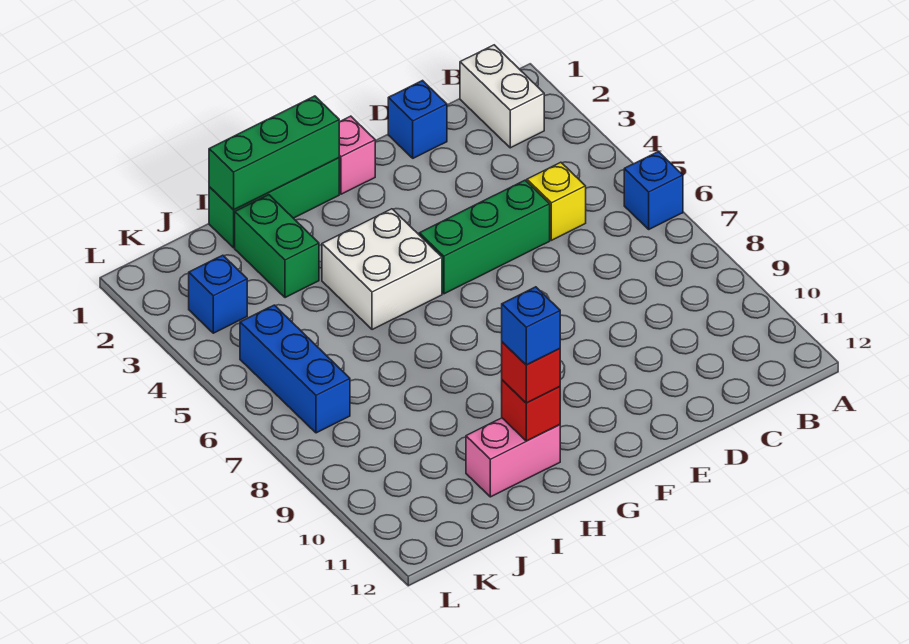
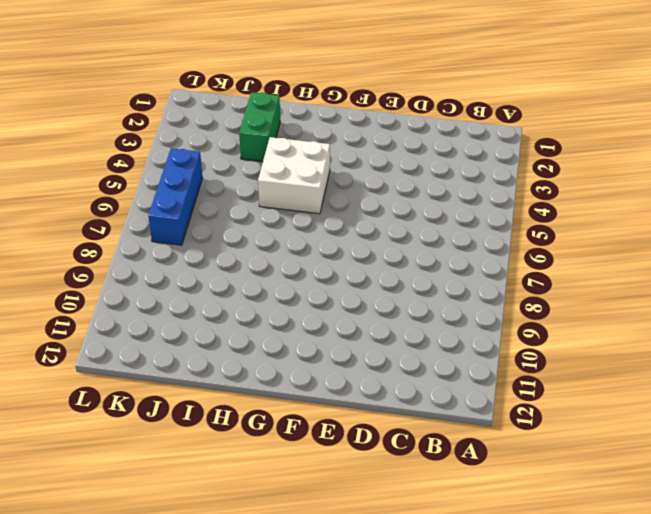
none -> blue brick A6 level 1
none -> white brick B1:B2 level 1
none -> yellow brick C5 level 1

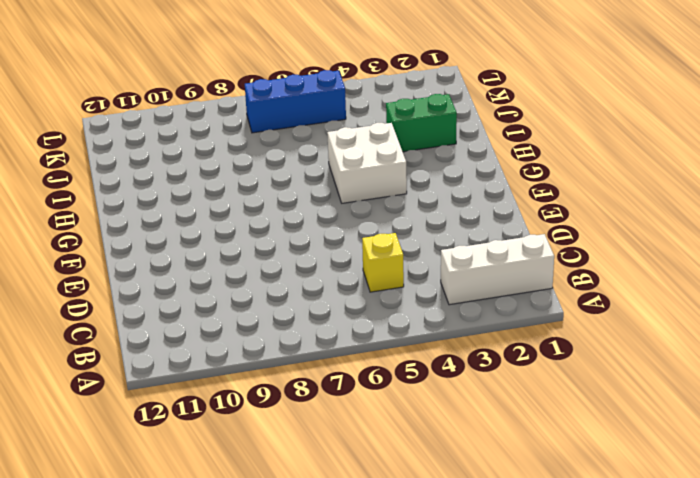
white brick B1:B3 level 1 -> white brick B1:B2 level 1
none -> blue brick A6 level 1
none -> blue brick D1 level 1
none -> green brick D5:F5 level 1

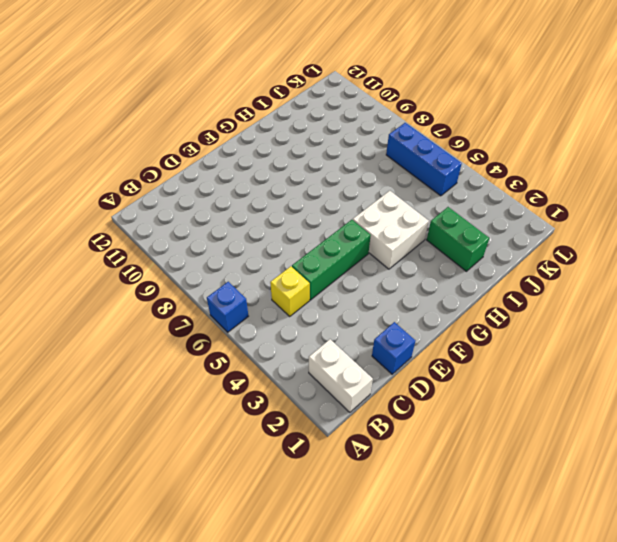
none -> pink brick F1 level 1
none -> green brick G1:I1 level 1
none -> pink brick H11:I11 level 1

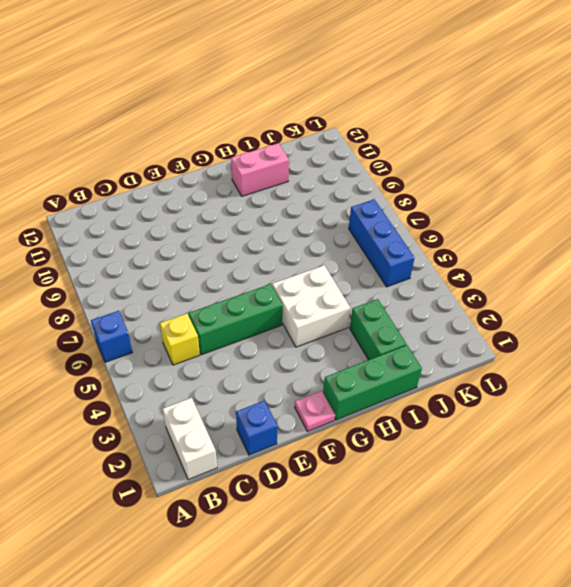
pink plate F1 level 1 -> pink brick F1 level 1
none -> blue brick K3 level 1
none -> green brick G1:I1 level 2
none -> red brick H11 level 2

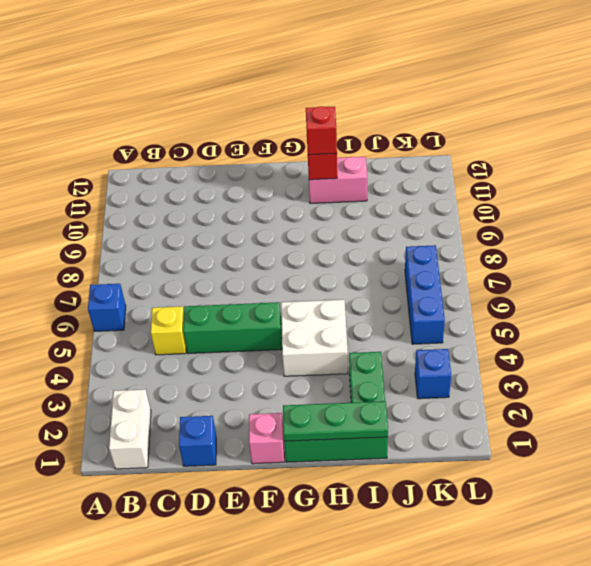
green plate G1:I1 level 2 -> green brick G1:I1 level 2
none -> blue brick H11 level 4

